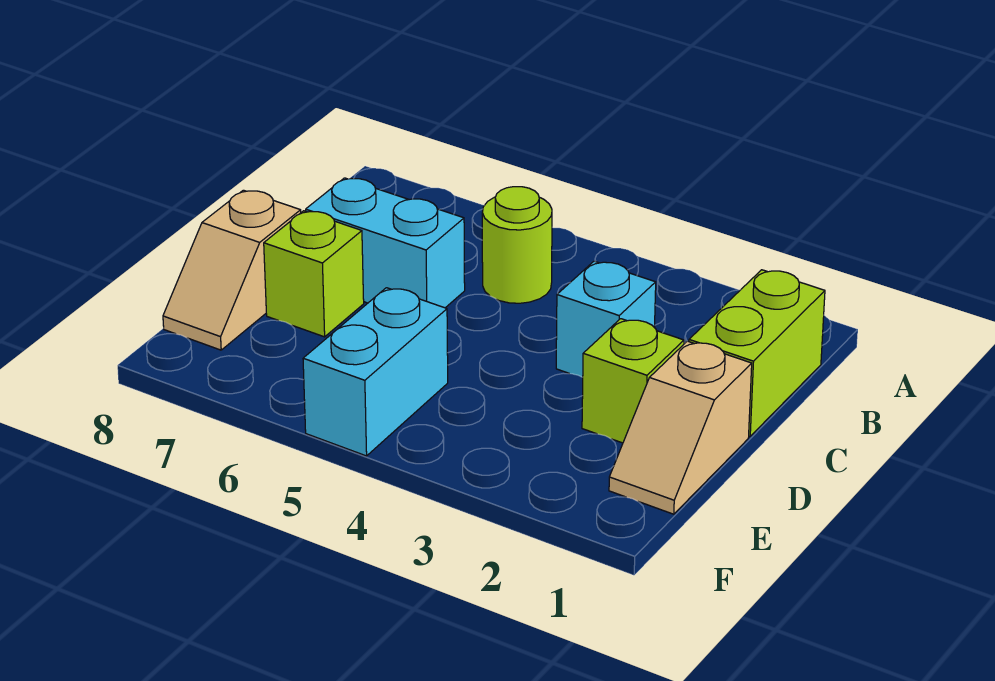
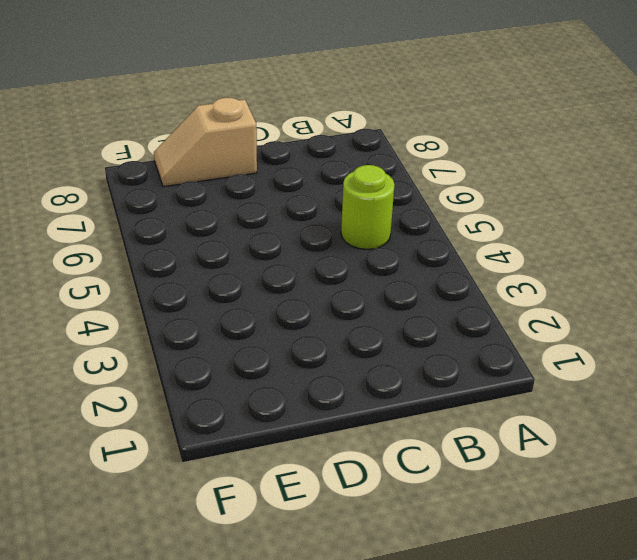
none -> lime brick B1:C1 level 1
none -> cyan brick C3 level 1

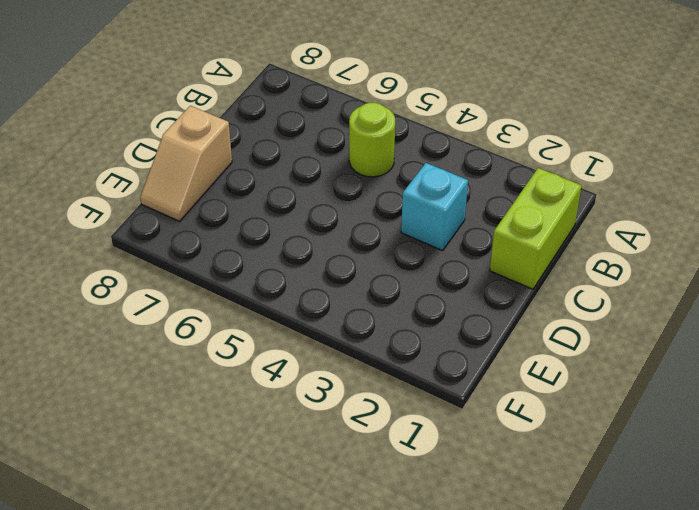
none -> cyan brick C6:C7 level 1
none -> tan slope D1:E1 level 1 top D

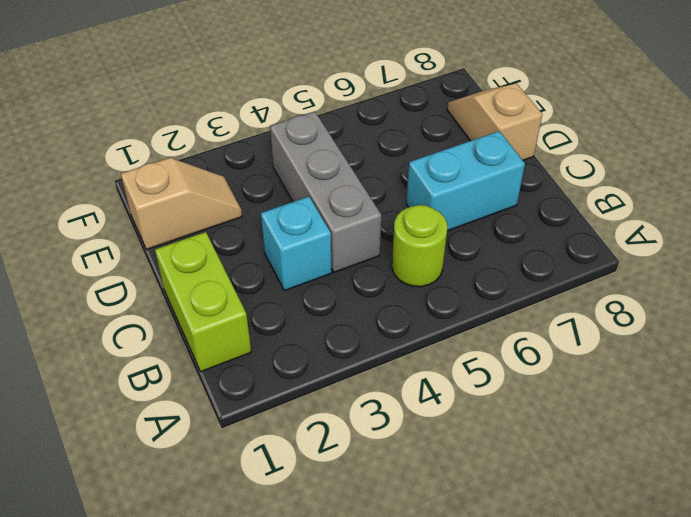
grey brick C4:E4 level 1 -> none
tan slope E1:E2 level 1 top 1 -> tan slope D1:E1 level 1 top D
none -> lime brick D2 level 1
none -> lime brick D7 level 1

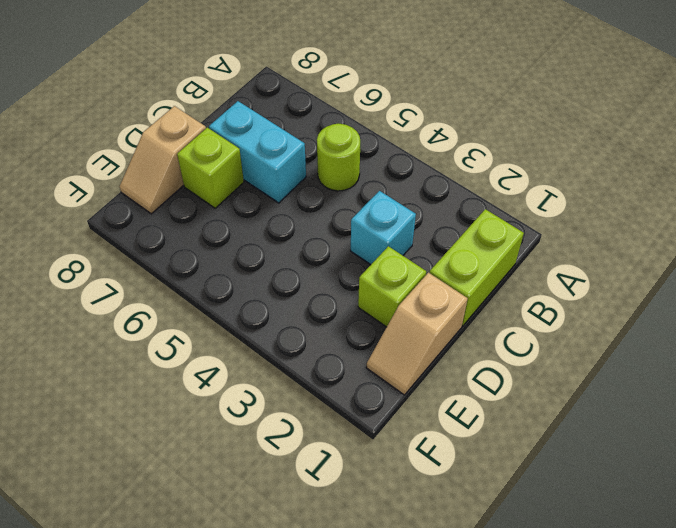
none -> cyan brick E5:F5 level 1

